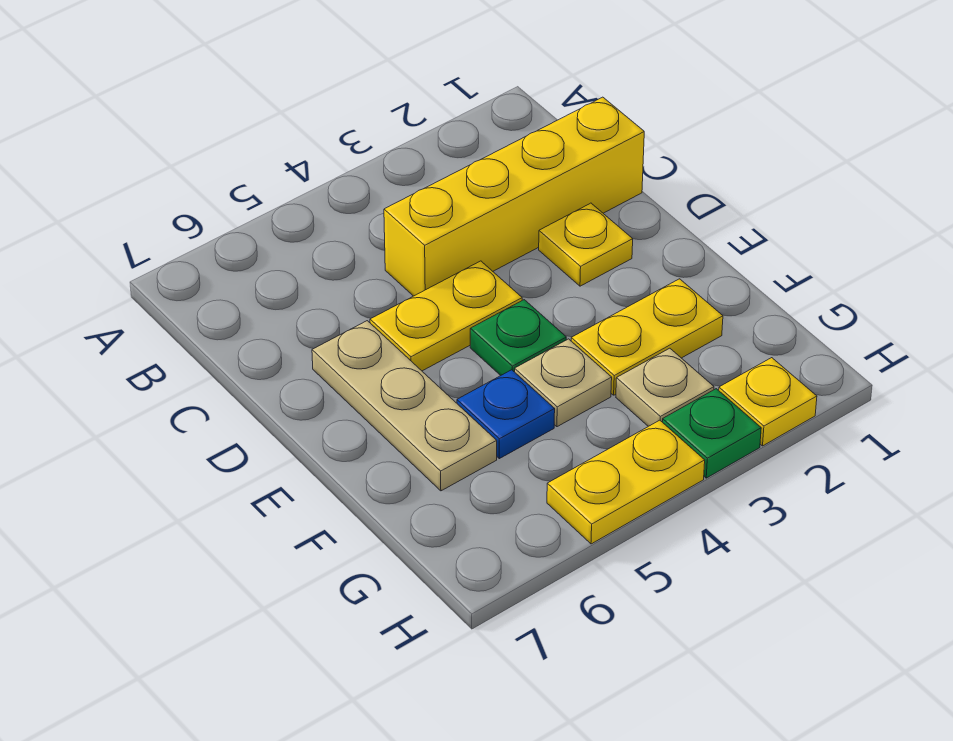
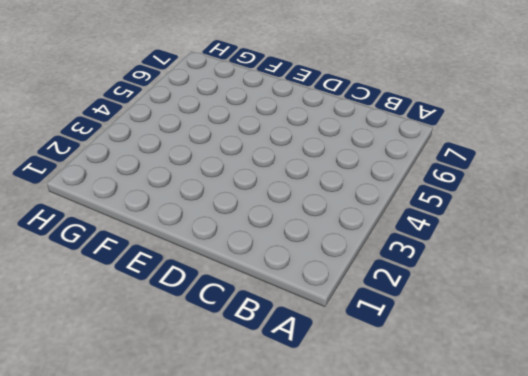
none -> yellow brick C1:C4 level 1
none -> yellow plate D2 level 1
none -> yellow plate D4:D5 level 1

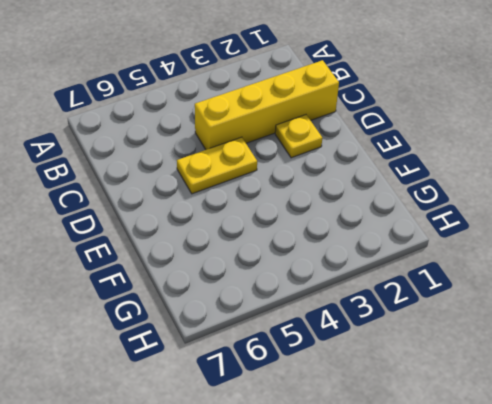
none -> tan plate D6:F6 level 1
none -> green plate E4 level 1
none -> yellow plate F2:F3 level 1

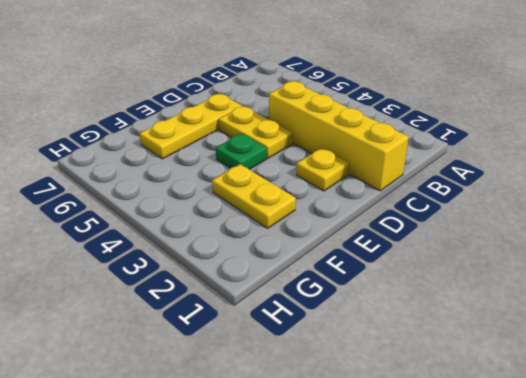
yellow plate D6:F6 level 1 -> tan plate D6:F6 level 1
none -> tan plate F4 level 1
none -> blue plate F5 level 1
none -> tan plate G3 level 1

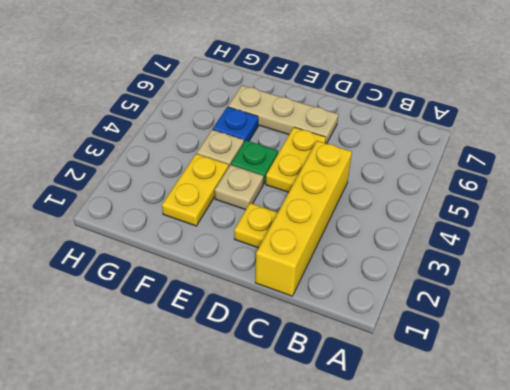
tan plate E3 level 1 -> tan plate G3 level 1
none -> yellow plate H2 level 1
none -> green plate H3 level 1
none -> yellow plate H4:H5 level 1

